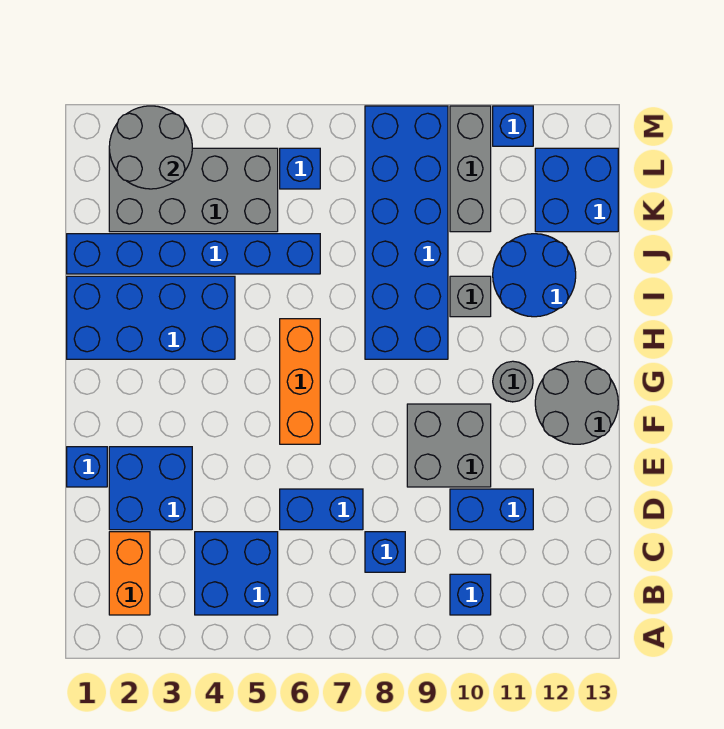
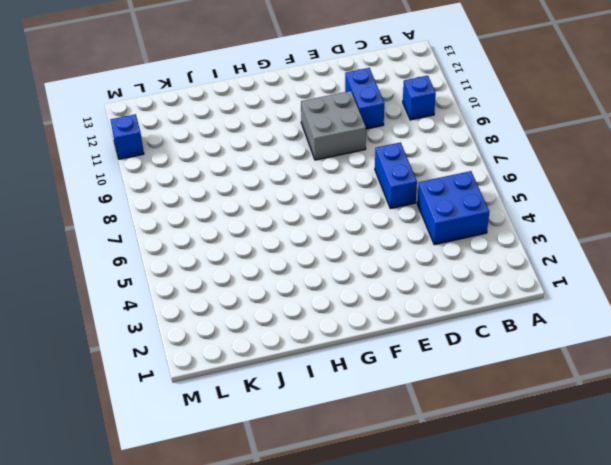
none -> orange brick B2:C2 level 1
none -> blue brick C8 level 1
none -> blue brick D2:E3 level 1

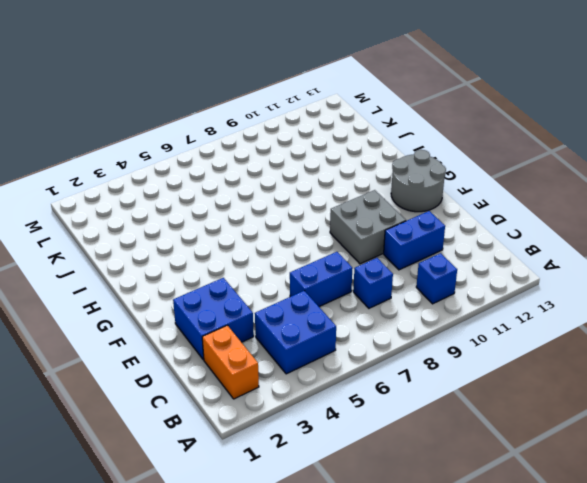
none -> blue brick E1 level 1
none -> orange brick F6:H6 level 1
none -> grey round brick G11 level 1

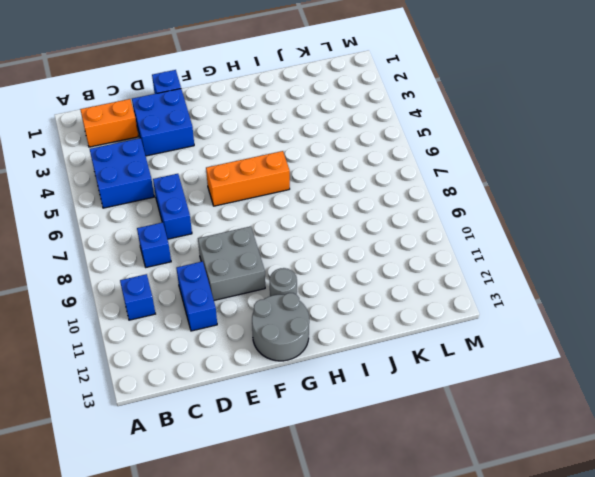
none -> blue brick H1:I4 level 1
none -> blue brick H8:M9 level 1
none -> grey brick I10 level 1

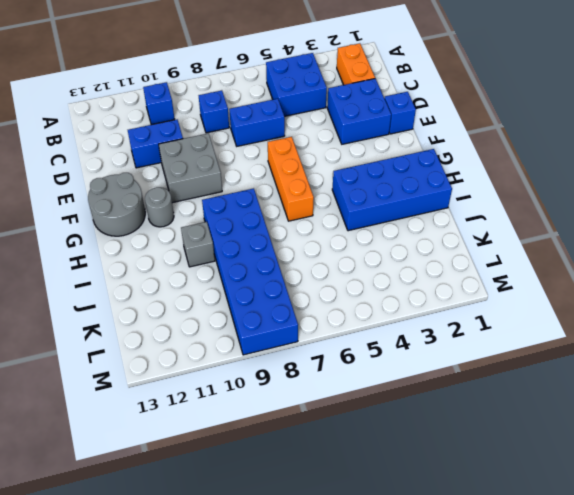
none -> blue round brick I11:J12 level 1
none -> blue brick J1:J6 level 1
none -> grey brick K2:L5 level 1

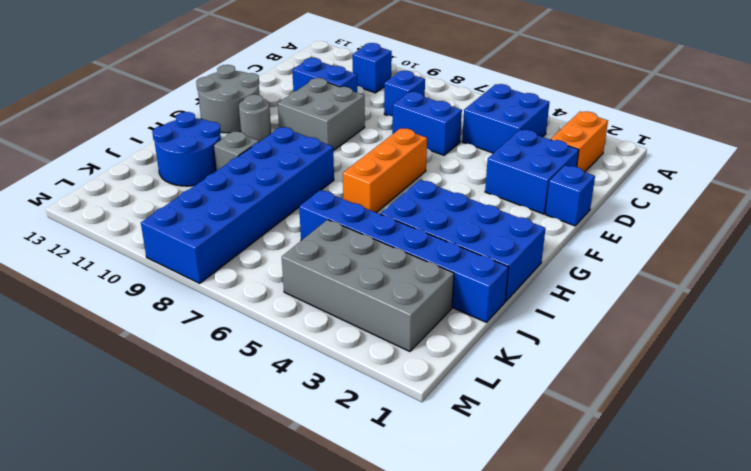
none -> grey brick K10:M10 level 1
none -> blue brick K12:L13 level 1
none -> blue brick L6 level 1

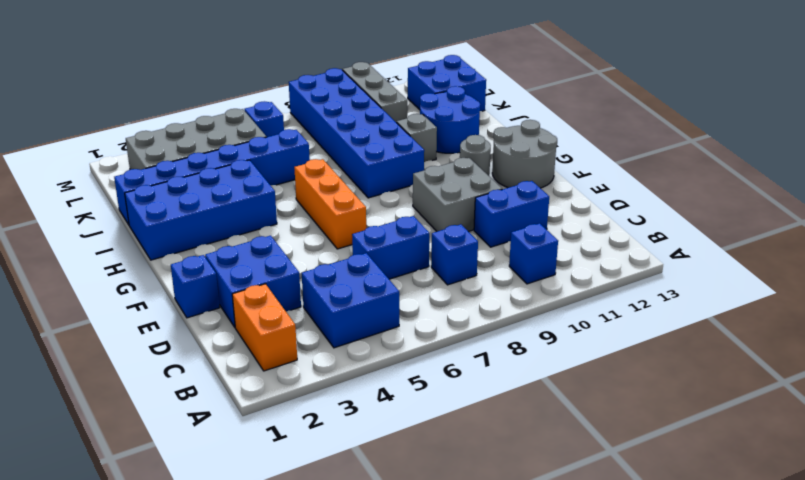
none -> blue brick M11 level 1
none -> grey round brick L2:M3 level 2

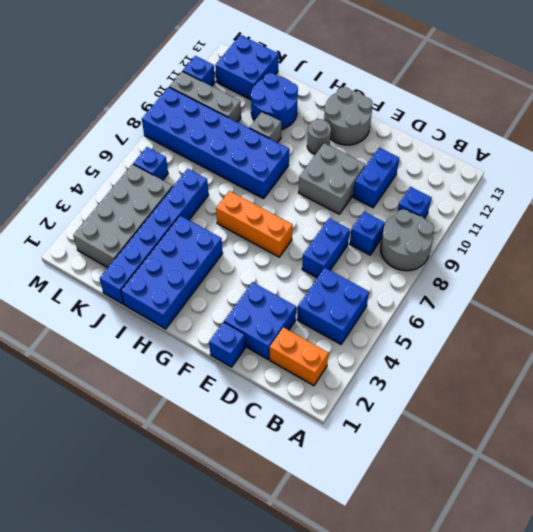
grey round brick A8:B9 level 1 -> grey round brick L2:M3 level 2

